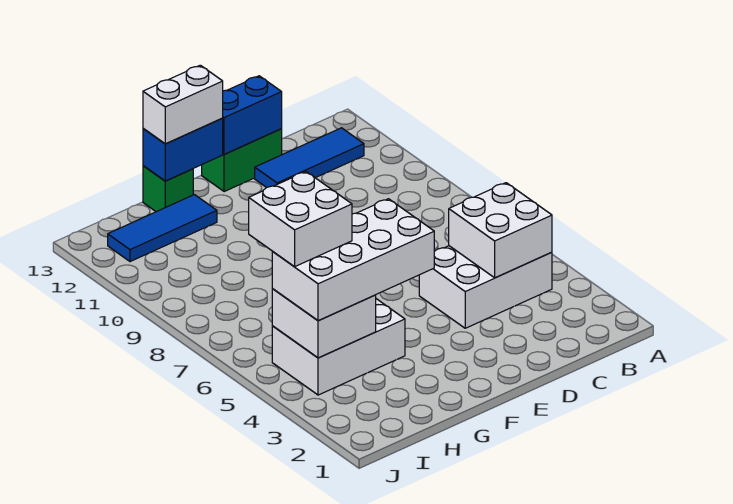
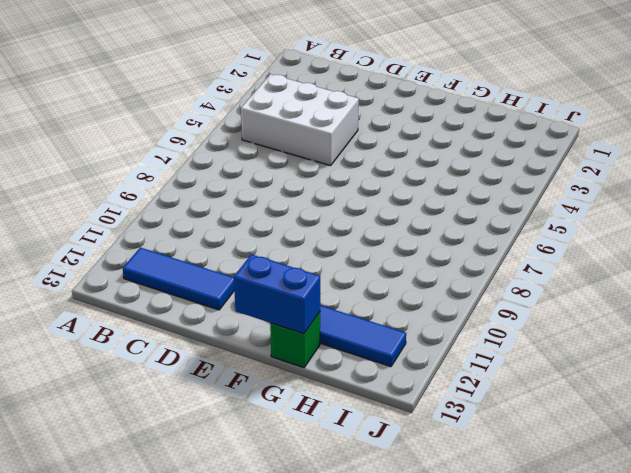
none -> green brick D13:E13 level 1
none -> white brick G4:I5 level 1
none -> white brick B4:C5 level 2

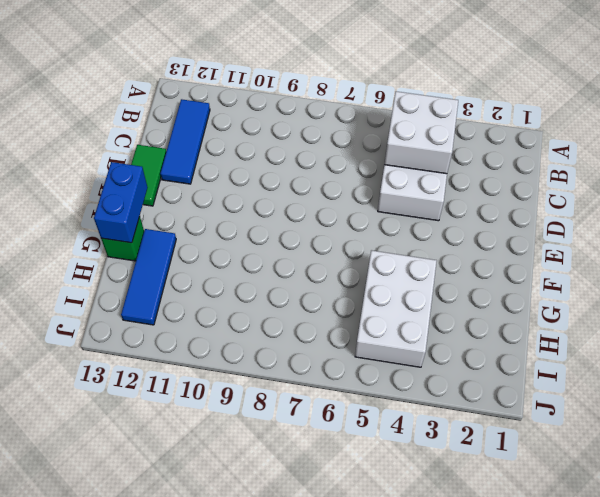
green tile D13:E13 level 1 -> green brick D13:E13 level 1
none -> blue brick D13:E13 level 2
none -> white brick H4:I5 level 2
none -> white brick F4:I5 level 3

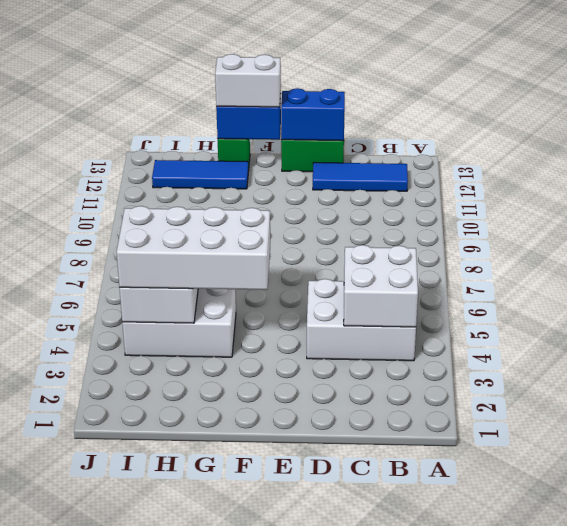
none -> white brick H5:I6 level 4

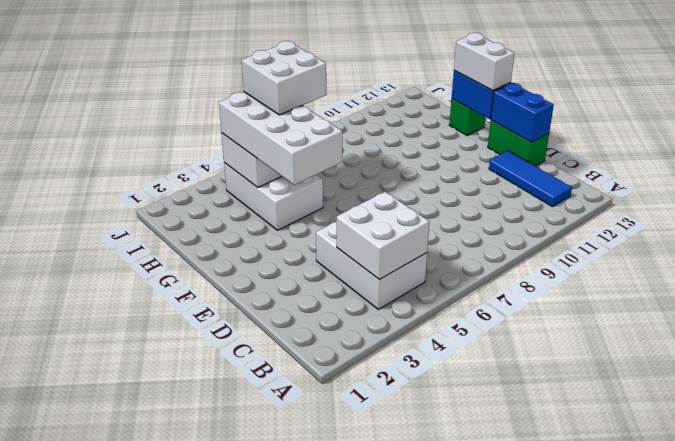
none -> blue tile G12:I12 level 1

